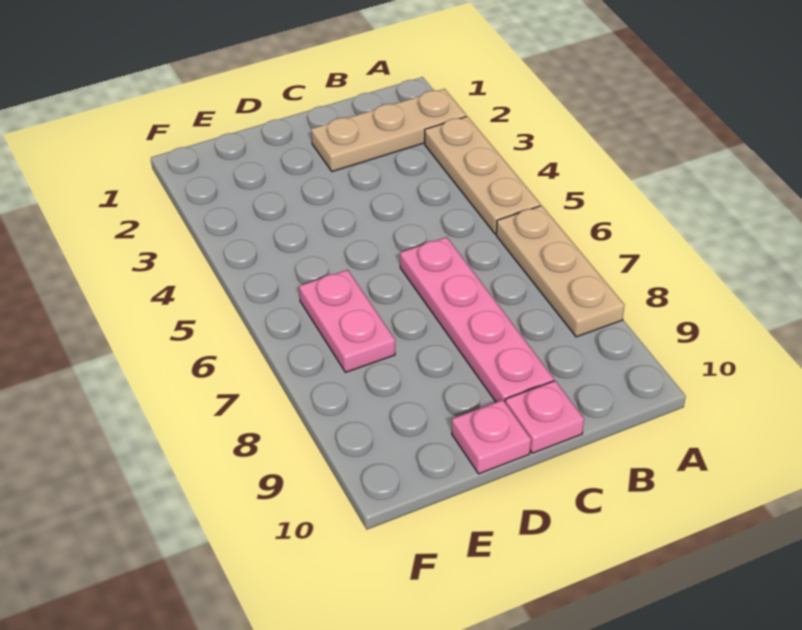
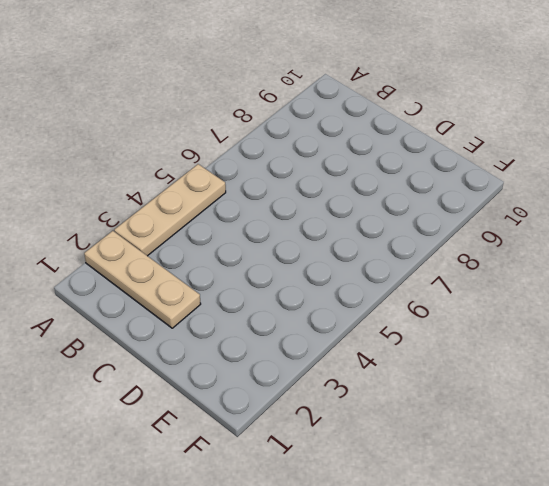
none -> tan plate A6:A8 level 1
none -> pink plate C6:C9 level 1

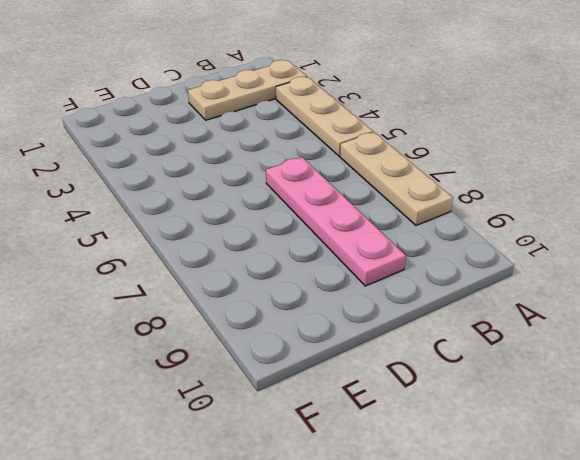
none -> pink plate C10 level 1
none -> pink plate D10 level 1

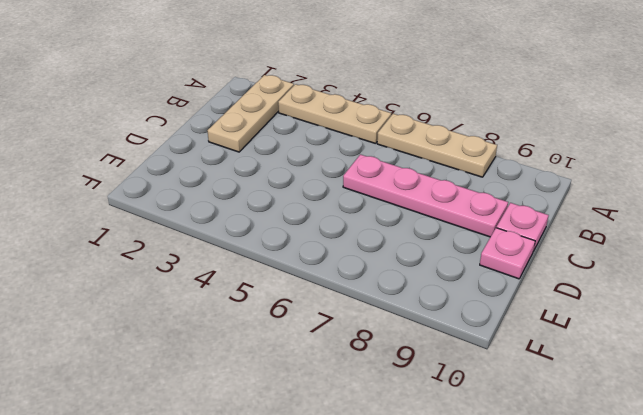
none -> pink plate E6:E7 level 1

